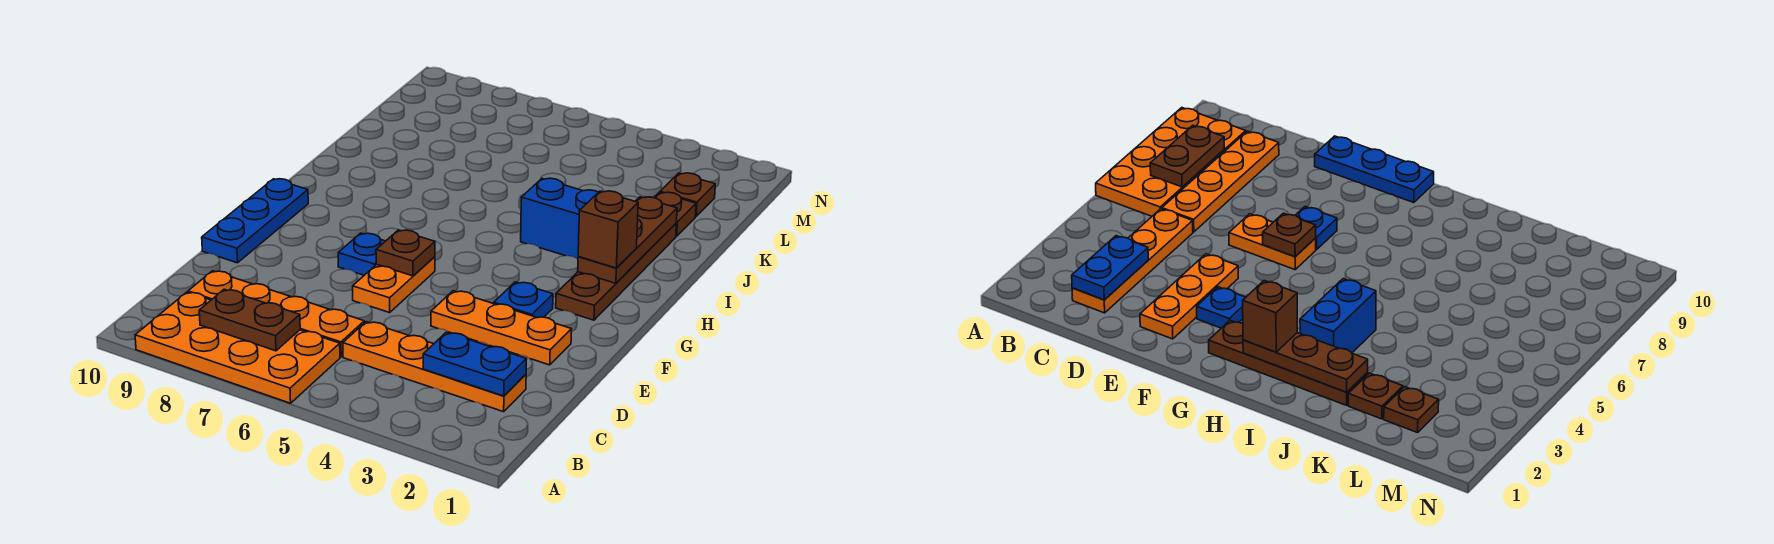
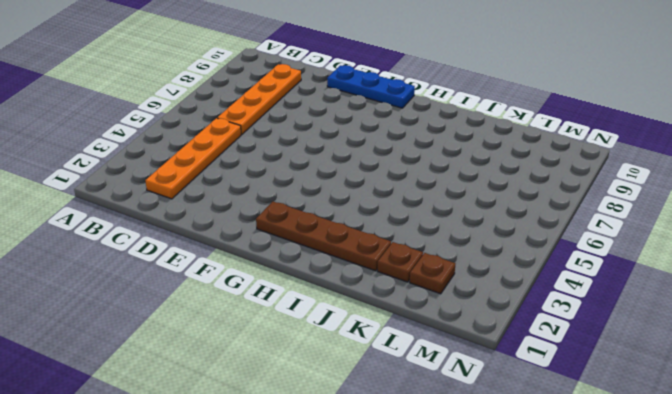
none -> orange plate A6:B9 level 1
none -> orange plate E2:E4 level 1
none -> orange plate E6:F6 level 1

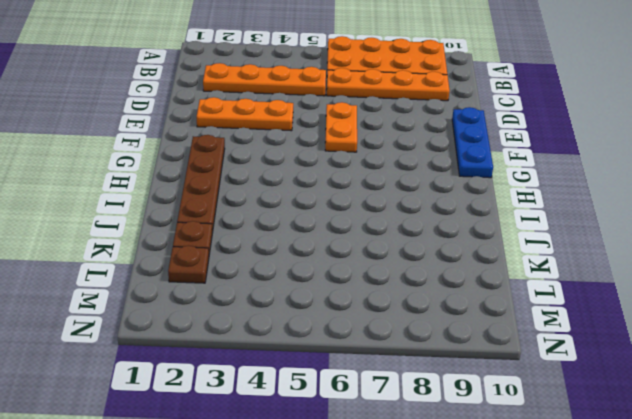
none -> blue plate F3 level 1
none -> blue plate F7 level 1
none -> blue brick I3:I4 level 1

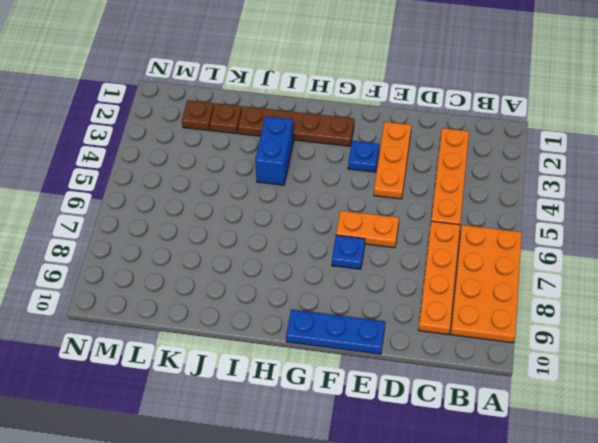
none -> brown plate B7:B8 level 2
none -> blue plate C2:C3 level 2
none -> brown plate F6 level 2

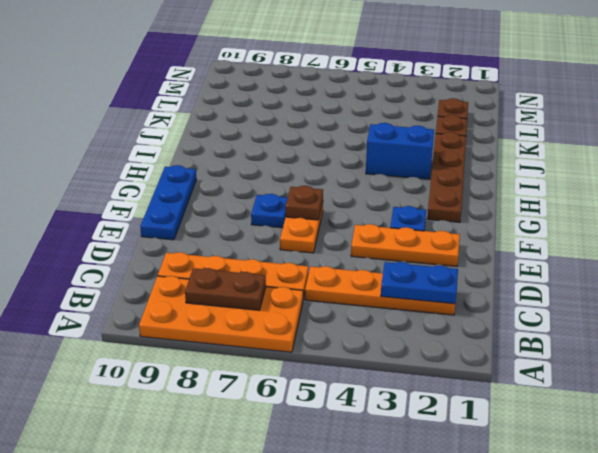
none -> brown plate H2:J2 level 2
none -> brown brick H2 level 3

